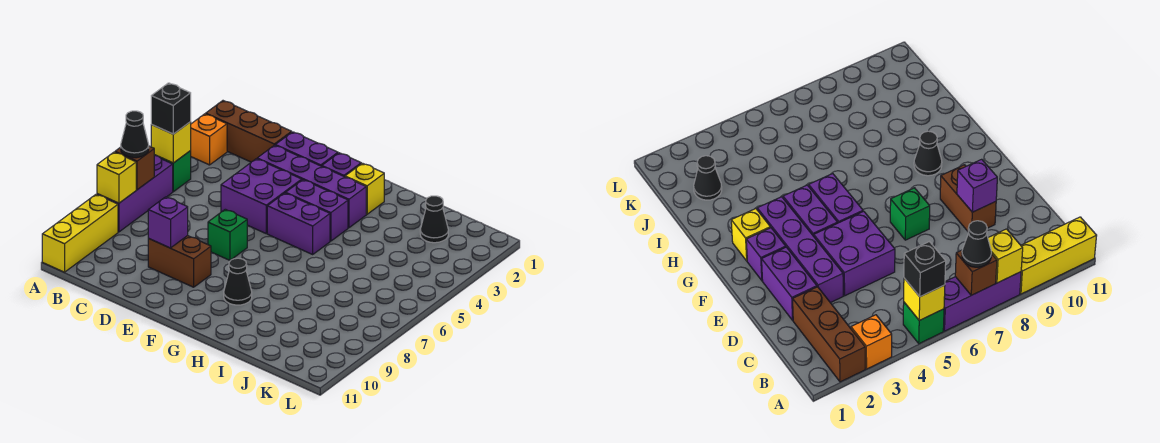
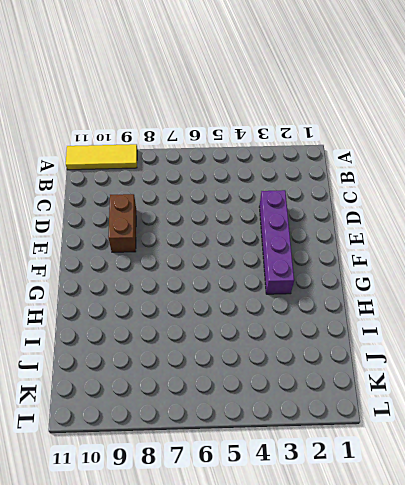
yellow tile A9:A11 level 1 -> yellow brick A9:A11 level 1
none -> brown brick A2:C2 level 1
none -> orange brick A3 level 1
none -> green brick A5 level 1

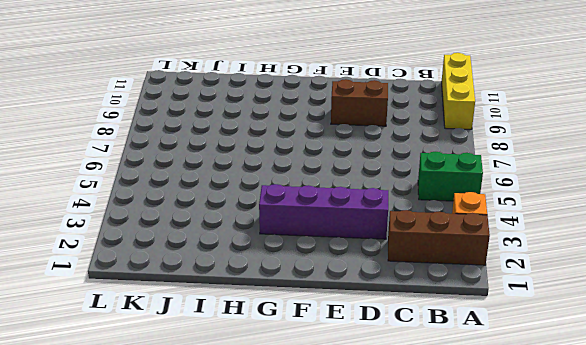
green brick A5:B5 level 1 -> green brick A5 level 1
none -> purple brick A6:A8 level 1
none -> purple brick D2:E2 level 1
none -> purple brick D4:E5 level 1

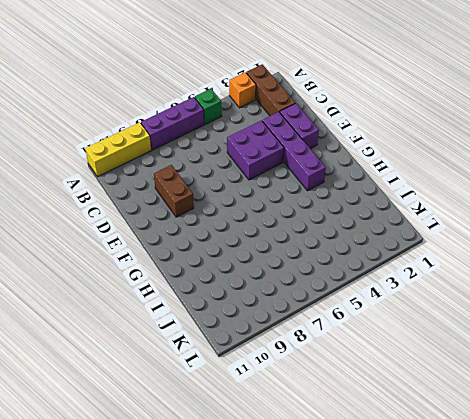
none -> green brick E7 level 1
none -> purple brick F2 level 1
none -> purple brick F4:G4 level 1

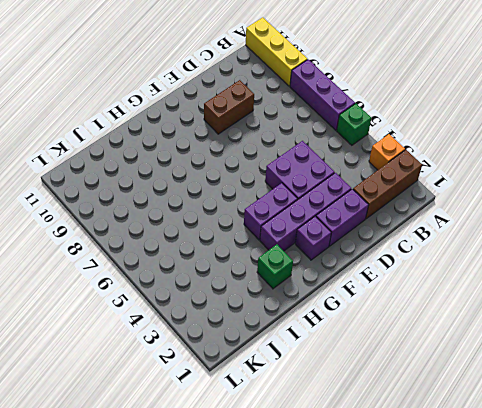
green brick H2 level 1 -> green brick E7 level 1
none -> purple brick F5:G5 level 1
none -> yellow brick G2 level 1
none -> black cone G9 level 1

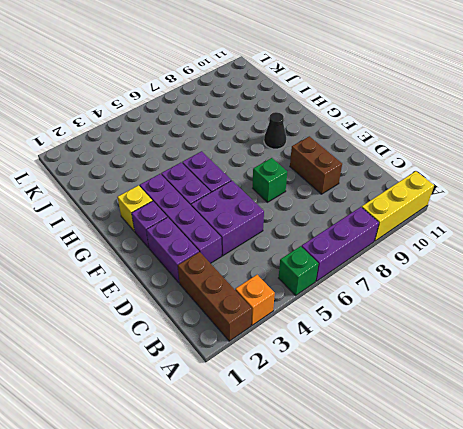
none -> black cone J2 level 1
none -> yellow brick A5 level 2
none -> brown brick A7 level 2

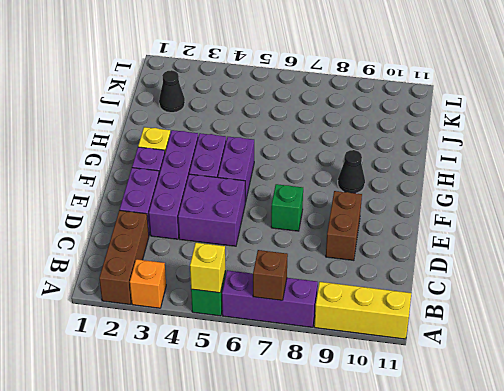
none -> yellow brick A8 level 2
none -> purple brick D9 level 2
none -> black brick A5 level 3

